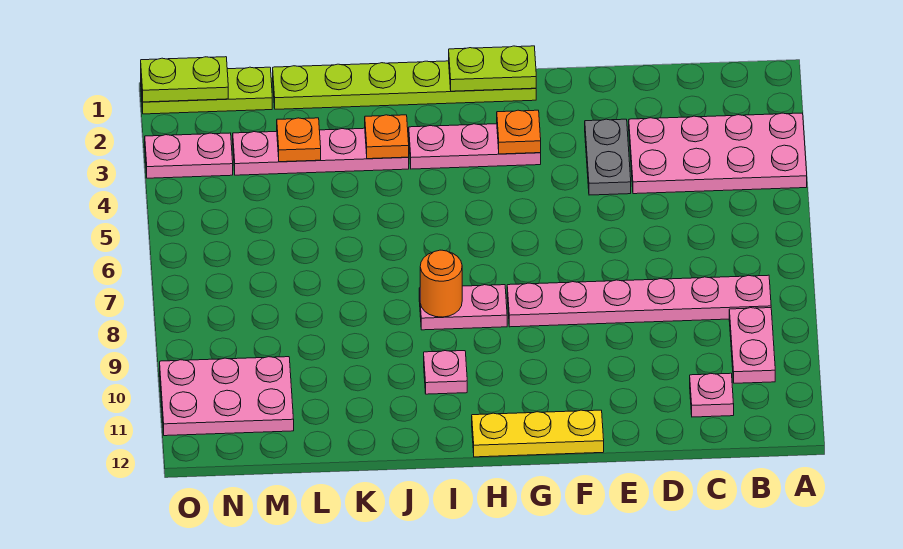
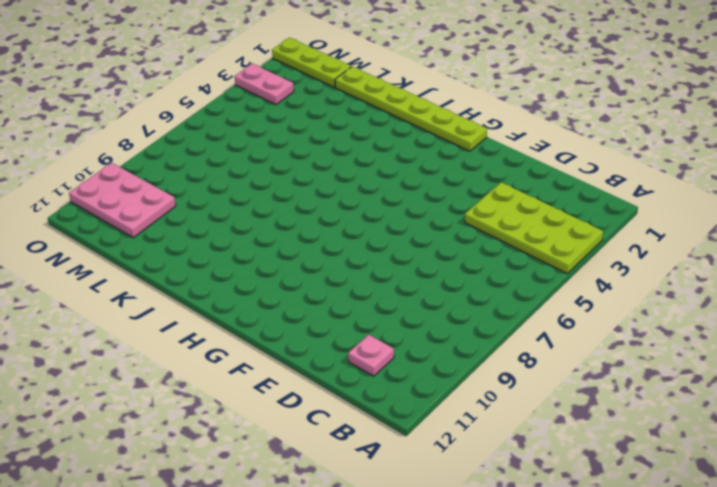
lime plate A3:D4 level 1 -> pink plate A3:D4 level 1
none -> pink plate B8:G8 level 1
none -> pink plate B9:B10 level 1
none -> grey plate E3:E4 level 1

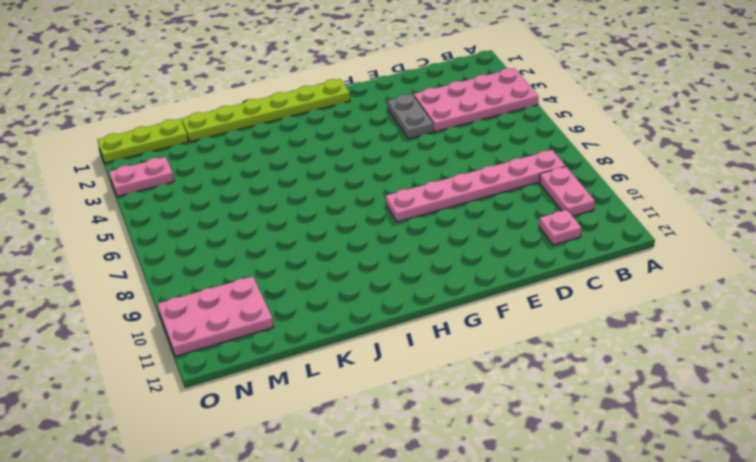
none -> yellow plate F12:H12 level 1
none -> pink plate G3:I3 level 1
none -> pink plate H8:I8 level 1

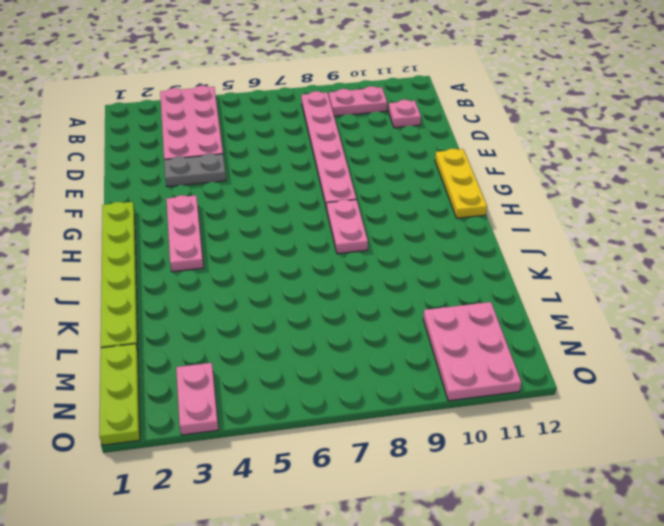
none -> pink plate I10 level 1
none -> pink plate J3:M3 level 1
none -> lime plate G1:H1 level 2

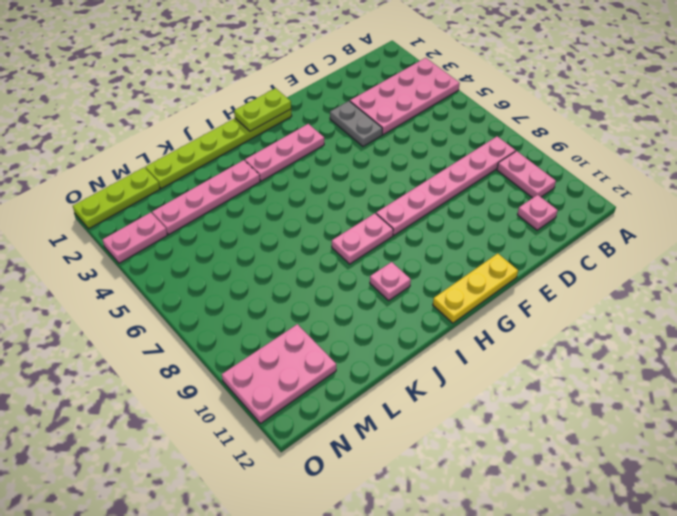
none -> orange plate G3 level 2
none -> orange round brick I8 level 2
none -> orange plate J3 level 2

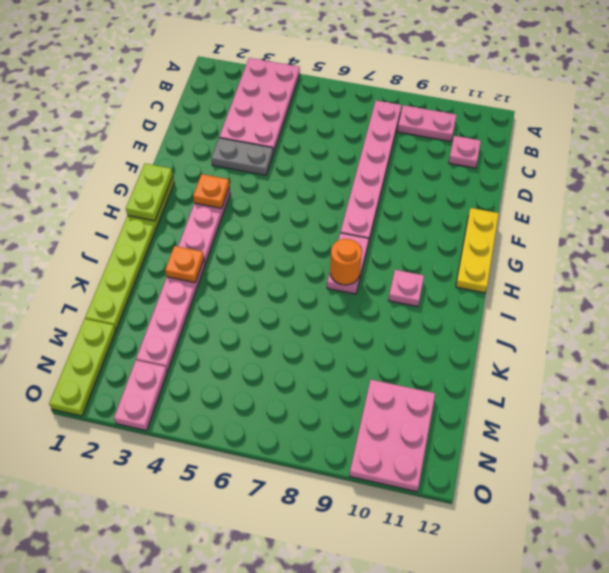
none -> orange plate L3 level 2
none -> lime plate N1:O1 level 2

